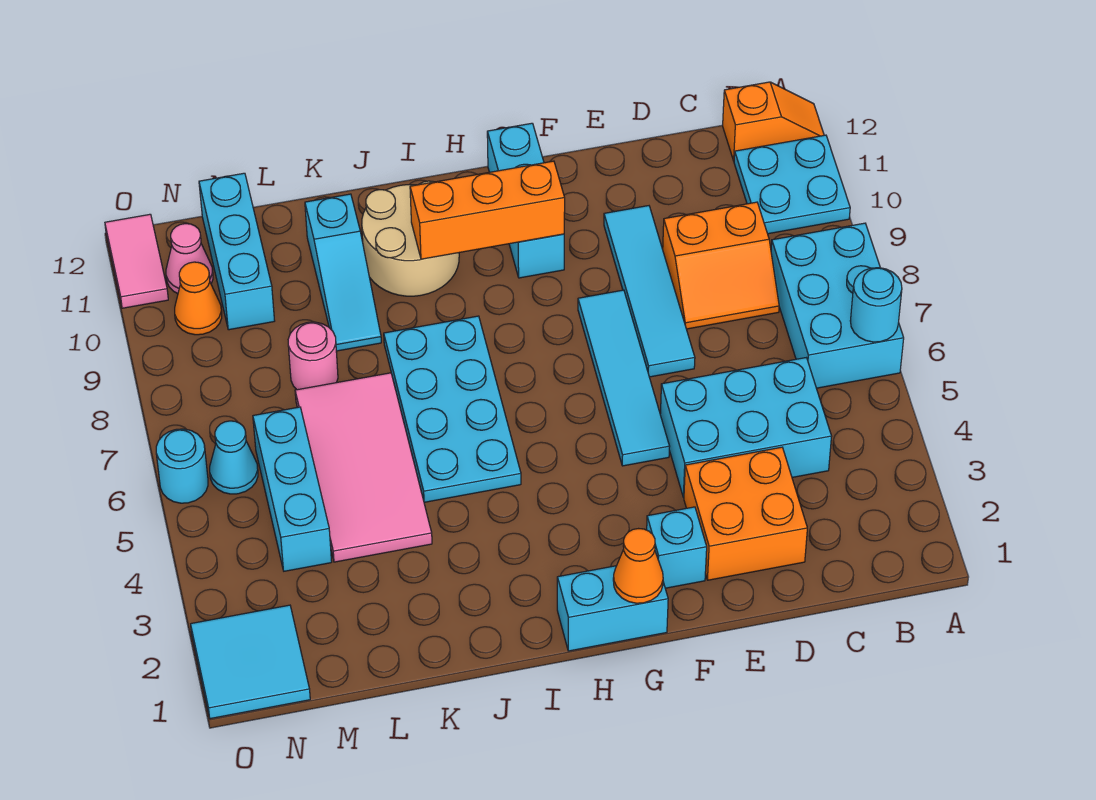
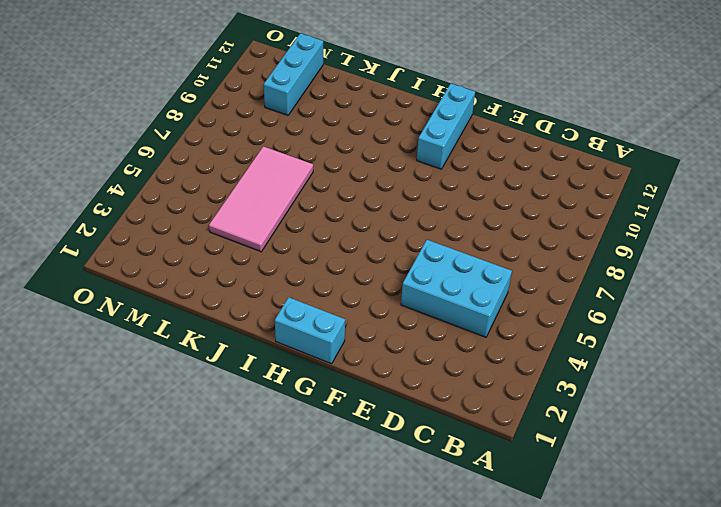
none -> cyan brick A6:B8 level 1
none -> cyan plate A10:B11 level 1
none -> orange slope A12:B12 level 1 top B

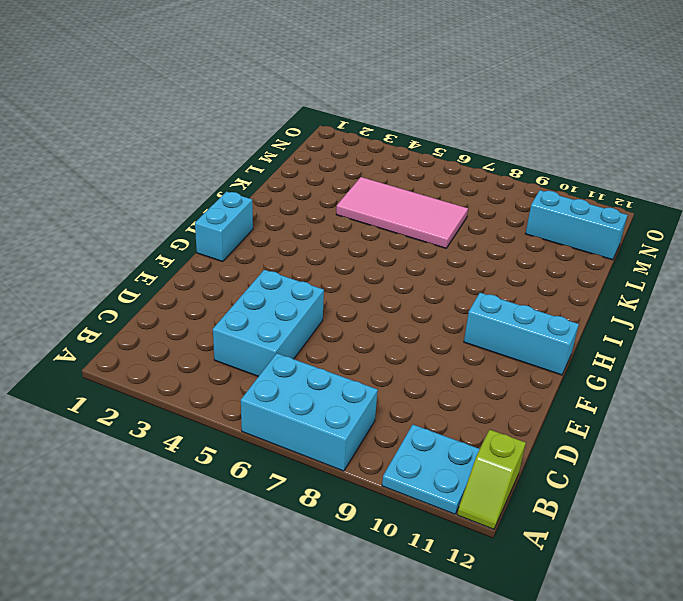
lime slope A12:B12 level 1 top B -> orange slope A12:B12 level 1 top B
none -> orange slope C8:D9 level 1 top 9
none -> orange brick D2:E3 level 1
none -> cyan tile E7:E10 level 1

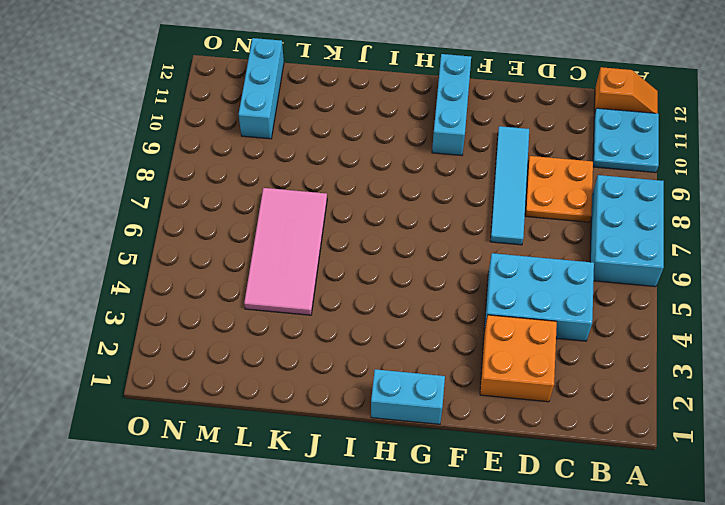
orange plate C8:D9 level 1 -> orange slope C8:D9 level 1 top 9
none -> cyan brick F2 level 1
none -> cyan tile F5:F8 level 1
none -> cyan plate I5:J8 level 1

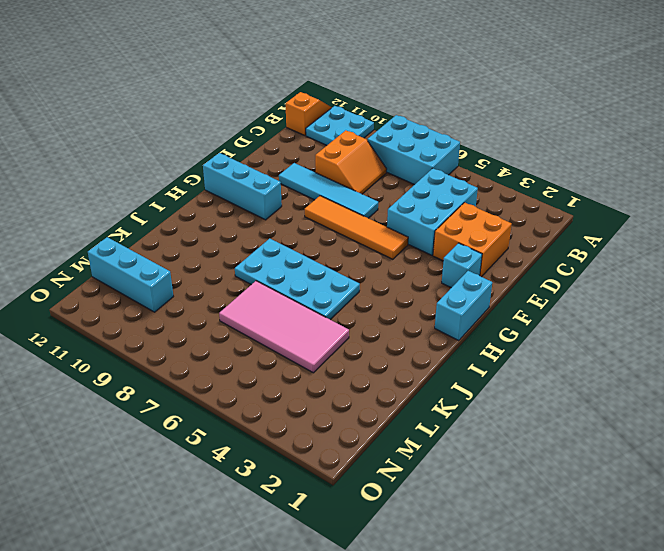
orange tile F5:F8 level 1 -> cyan tile F5:F8 level 1
none -> tan round brick I10:J11 level 1
none -> cyan slope K9:K11 level 1 top 11
none -> pink round brick L8 level 1

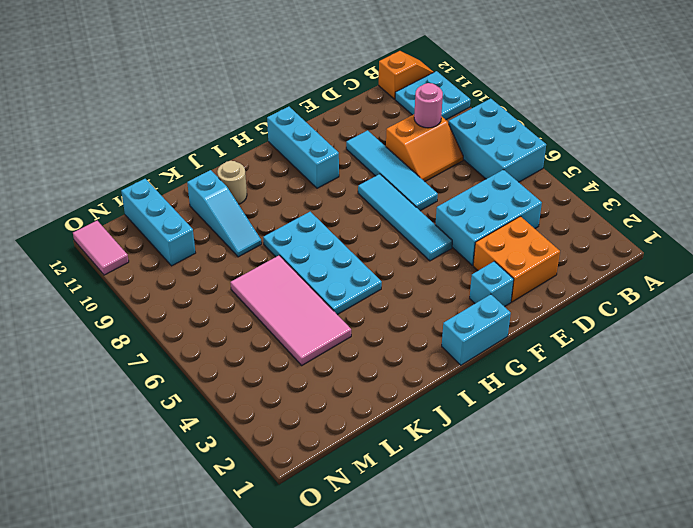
pink round brick C9 level 2 -> pink round brick L8 level 1
tan round brick J11 level 1 -> tan round brick I10:J11 level 1
none -> cyan brick M4:M6 level 1
none -> cyan tile N1:O2 level 1
none -> cyan cone N6 level 1

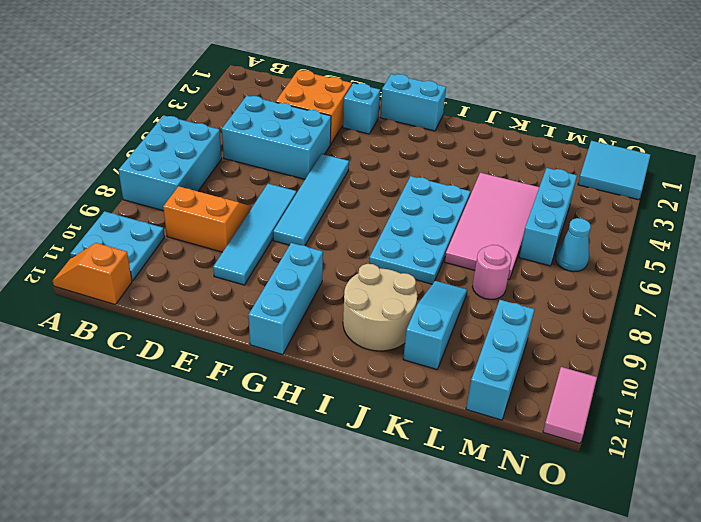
none -> orange cone N10 level 1
none -> pink cone N11 level 1
none -> cyan round brick O6 level 1

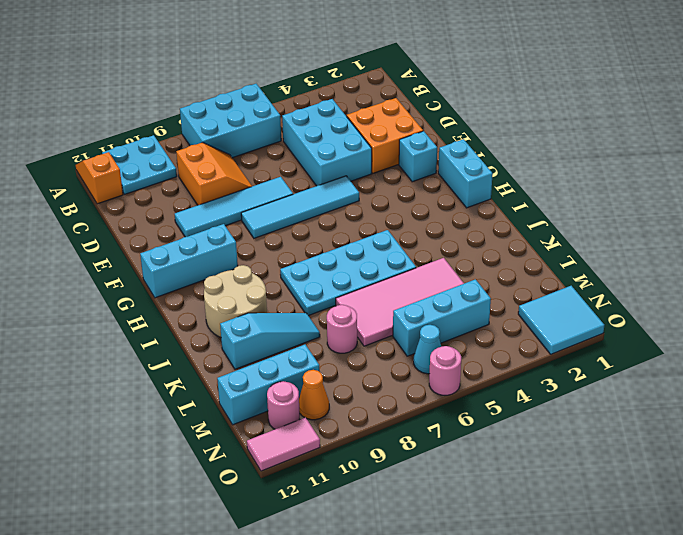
pink round brick N11 level 1 -> pink cone N11 level 1
pink round brick O6 level 1 -> cyan round brick O6 level 1
none -> cyan round brick A6 level 2
none -> orange cone G1 level 2
none -> orange brick G10:I10 level 2

